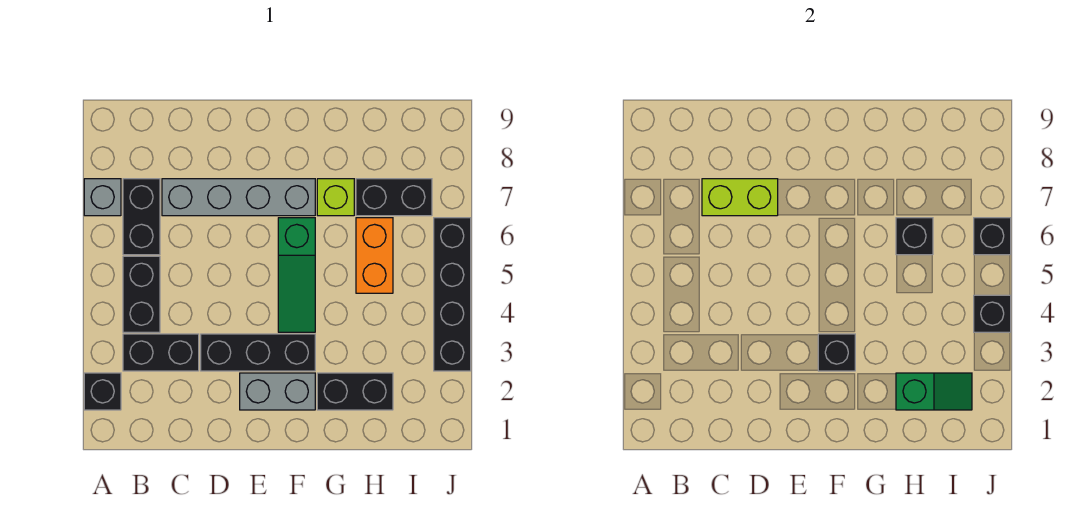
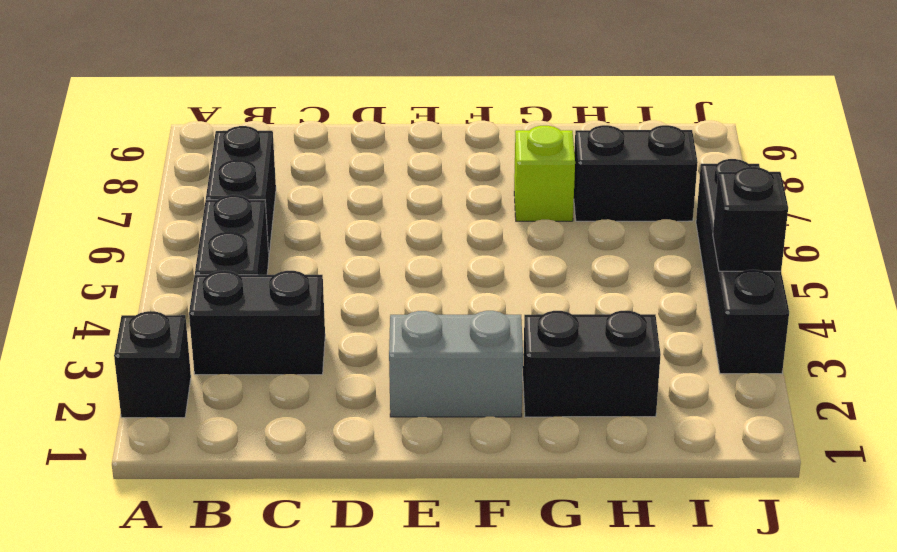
none -> grey brick A7 level 1
none -> grey brick C7:F7 level 1
none -> black brick D3:F3 level 1

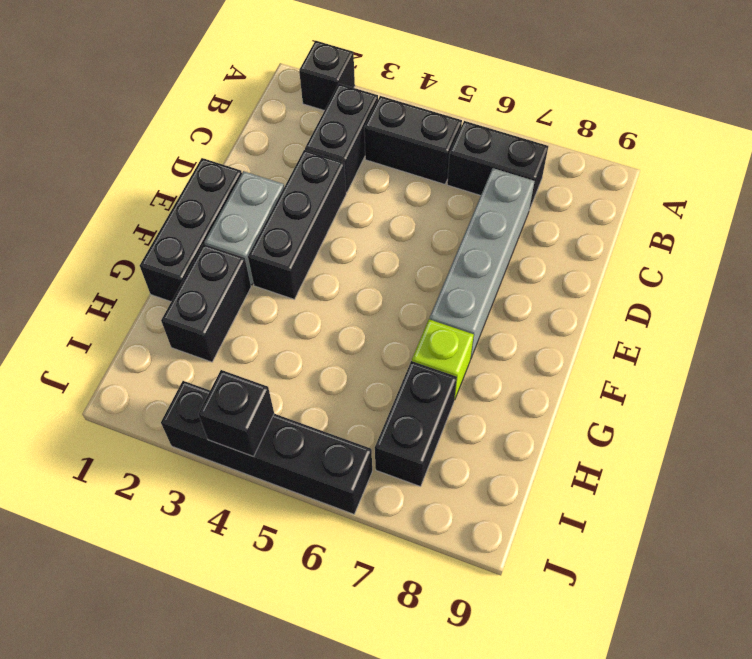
black brick E1:G1 level 1 -> none
none -> grey brick A7 level 1
none -> green slope F4:F6 level 1 top 6
none -> orange brick H5:H6 level 1

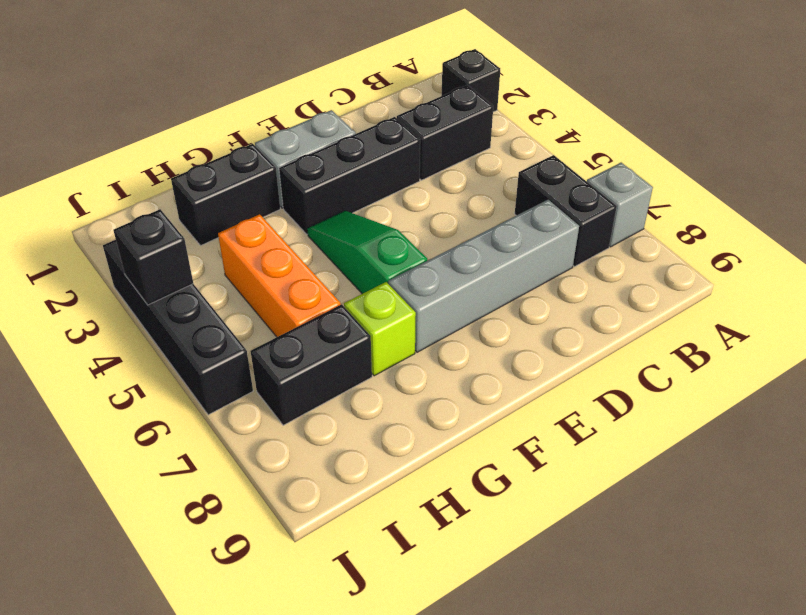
orange brick H4:H6 level 1 -> orange brick H5:H6 level 1
none -> black brick B4:B5 level 1
none -> lime brick C7:D7 level 2
none -> black brick F3 level 2

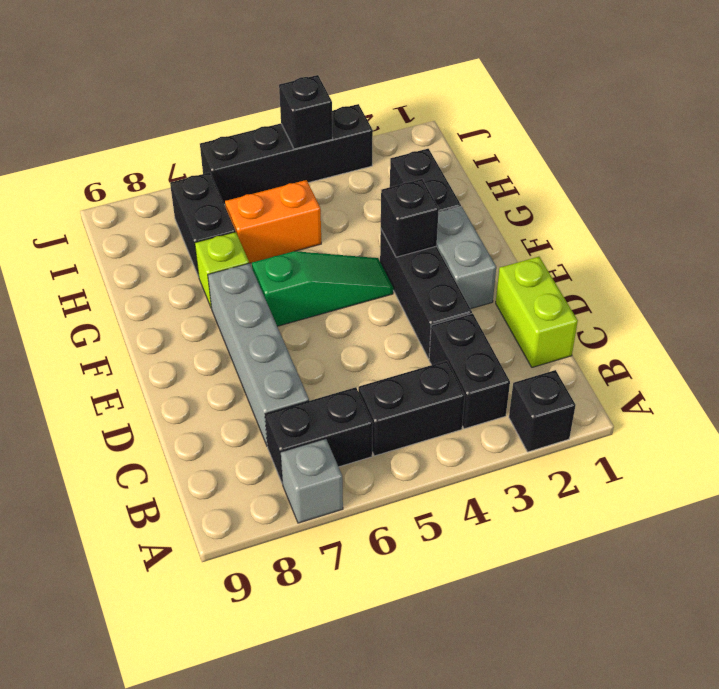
lime brick C1:D1 level 1 -> lime brick C7:D7 level 2
none -> green slope H2:I2 level 2 top H
none -> black brick H6 level 2
none -> black brick J6 level 2

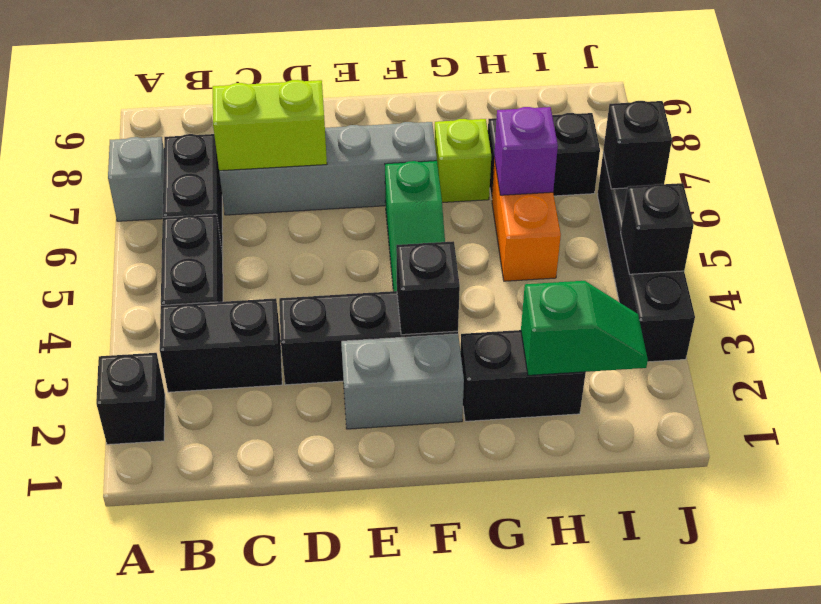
purple brick H6 level 2 -> black brick H6 level 2

